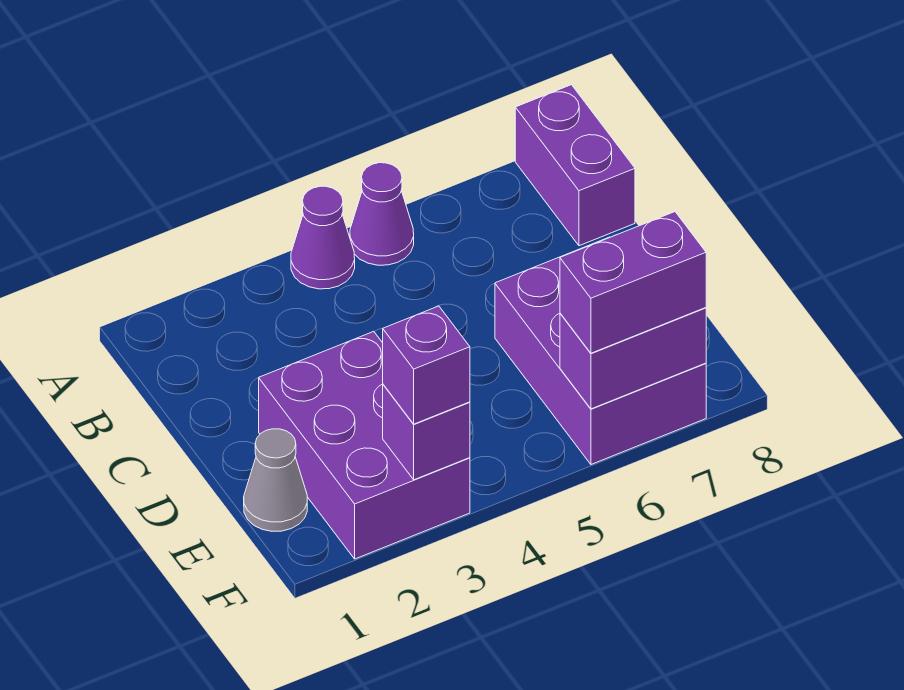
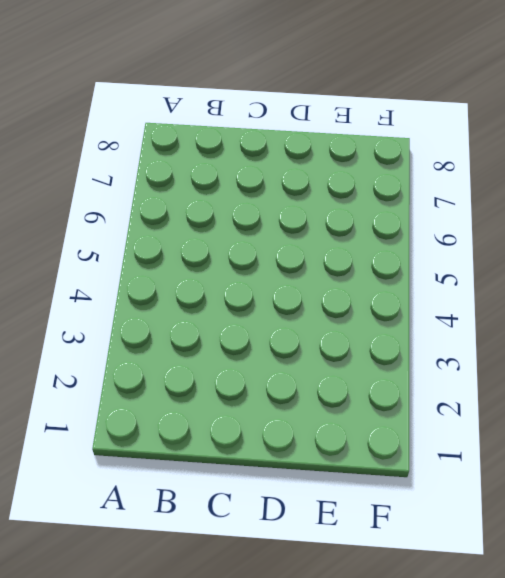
none -> purple cone A4 level 1
none -> purple cone A5 level 1

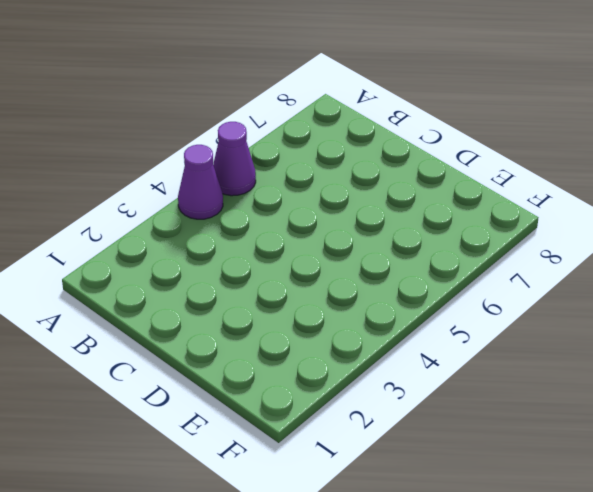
none -> purple brick A8:B8 level 1
none -> purple brick D2:F3 level 1

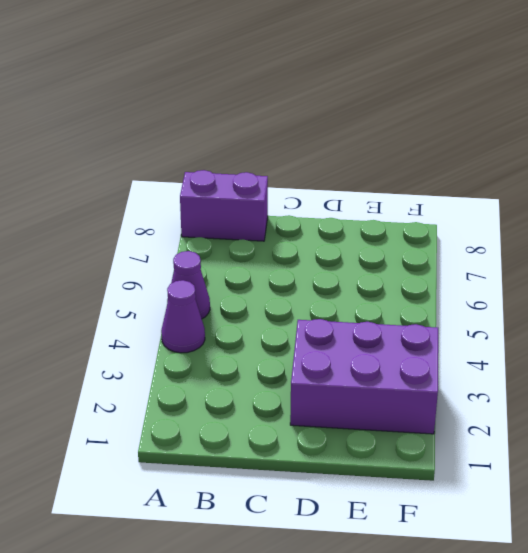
none -> purple brick D6:F7 level 1
none -> grey cone E1 level 1

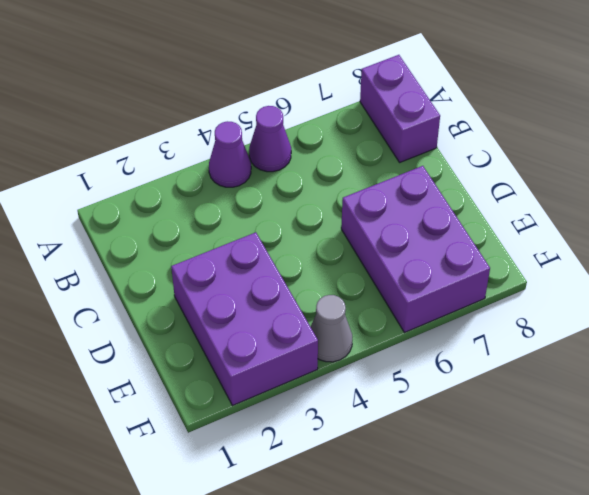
grey cone F4 level 1 -> grey cone E1 level 1
none -> purple brick F3 level 2
none -> purple brick F6:F7 level 2

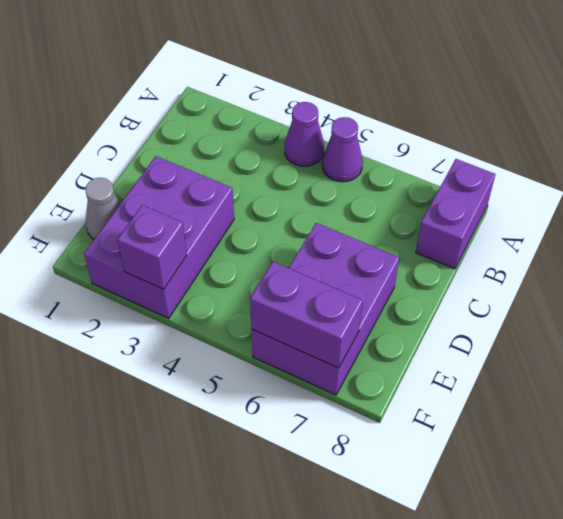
none -> purple brick F3 level 3
none -> purple brick F6:F7 level 3

